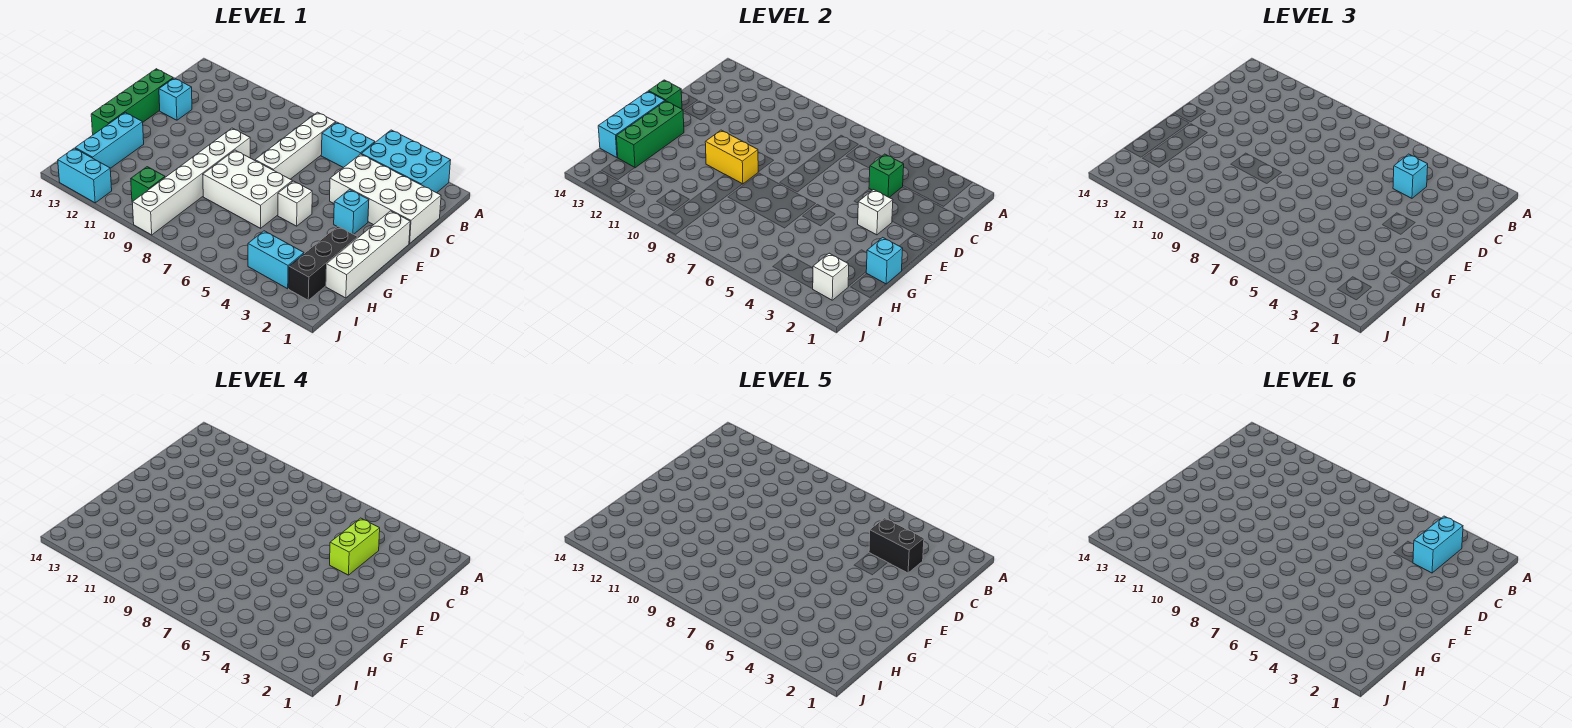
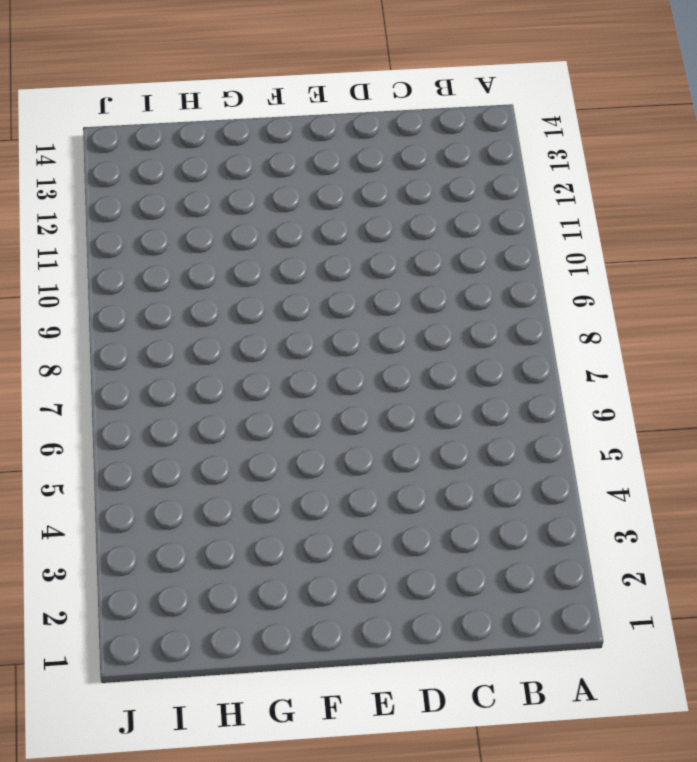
none -> cyan brick A2:B4 level 1
none -> cyan brick B5:B6 level 1
none -> white brick B7:E7 level 1

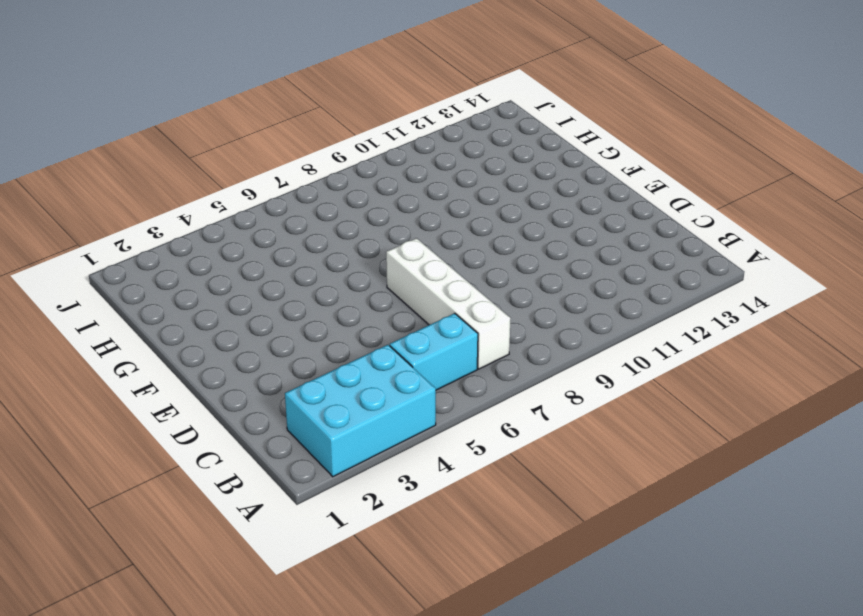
none -> white brick C1:D4 level 1
none -> cyan brick D13 level 1
none -> green brick D14:G14 level 1

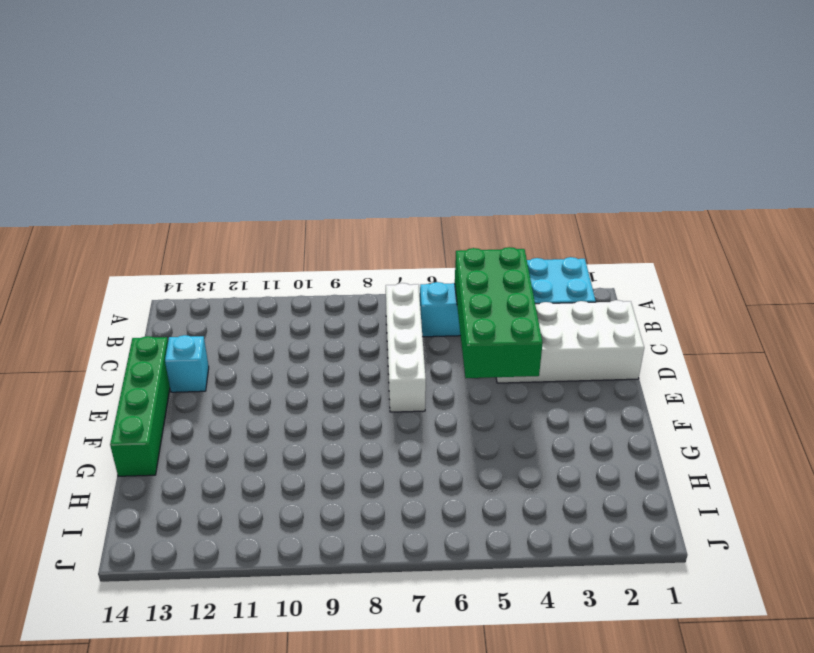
green brick B4:E5 level 2 -> green brick C4 level 2
none -> white brick E1:H1 level 1
none -> cyan brick E3 level 1
none -> white brick E9:J9 level 1

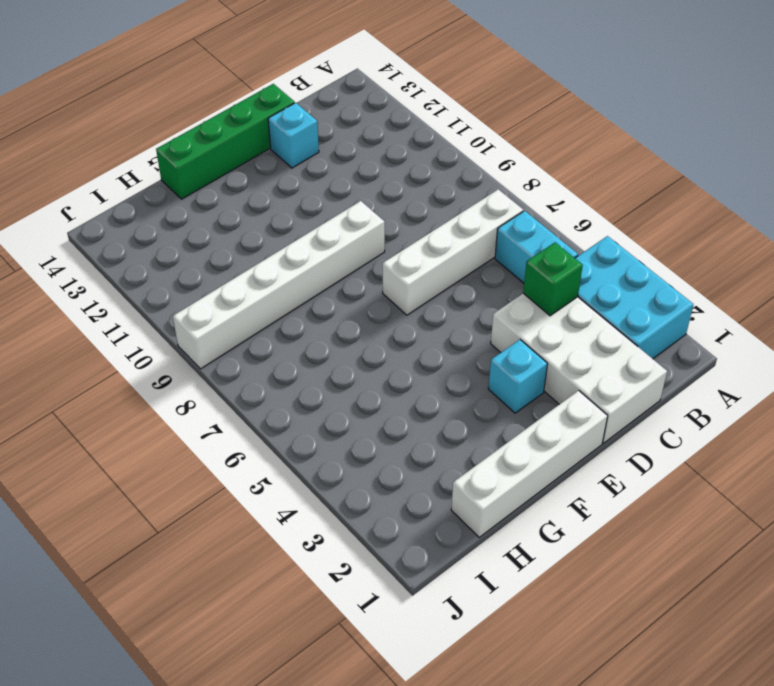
none -> white brick F5 level 1
none -> white brick F6:G8 level 1
none -> black brick G2:I2 level 1

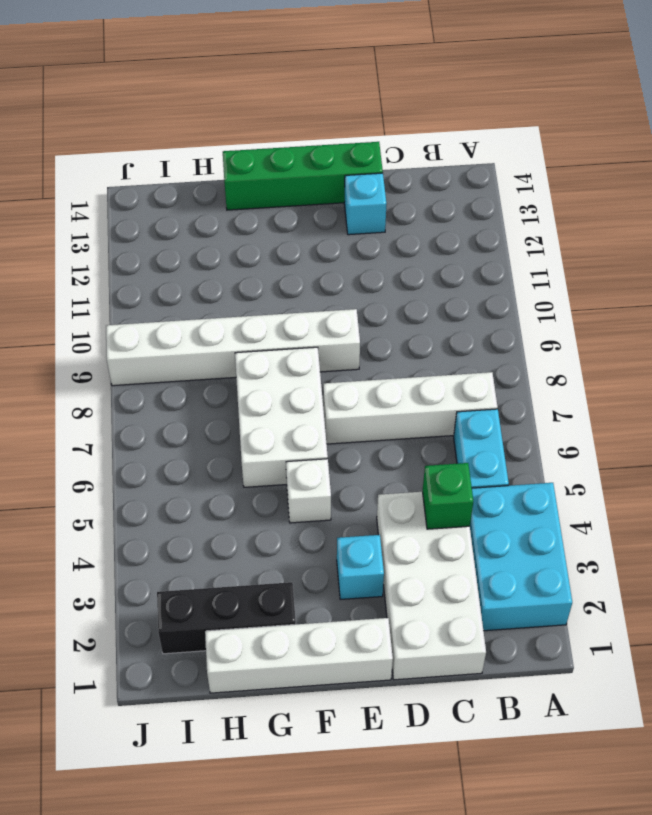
none -> cyan brick G13:I13 level 1
none -> cyan brick I3:I4 level 1
none -> green brick I10 level 1

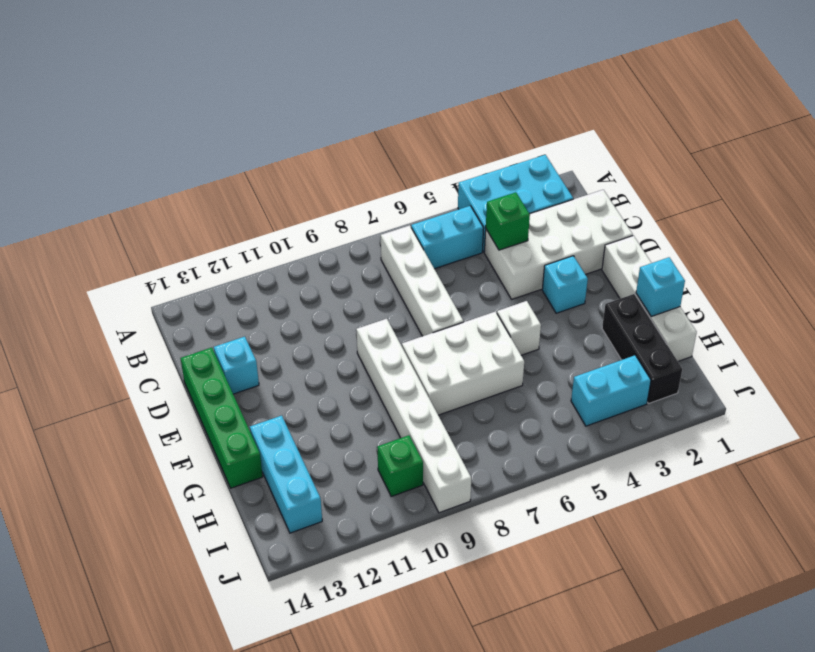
none -> cyan brick J12:J13 level 1
none -> white brick E3 level 2
none -> green brick E14 level 2

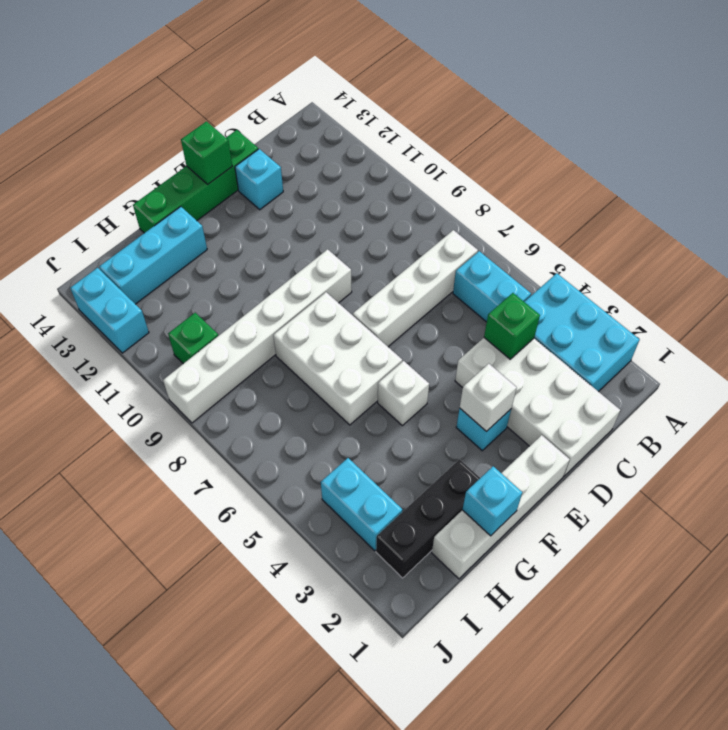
none -> yellow brick F9:F10 level 2
none -> green brick F13:H13 level 2
none -> cyan brick F14:H14 level 2

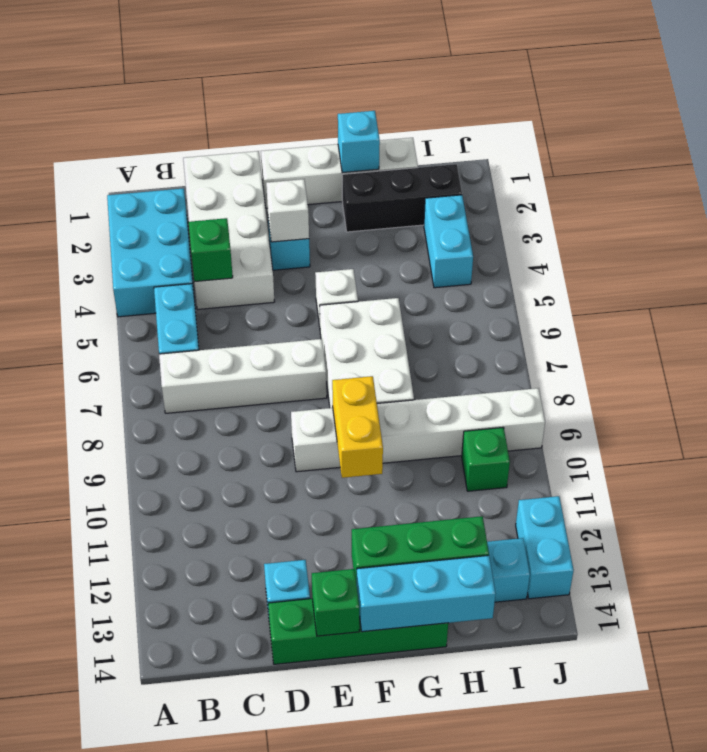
none -> white brick I2 level 2
none -> cyan brick C4 level 3
none -> lime brick C4:D4 level 4

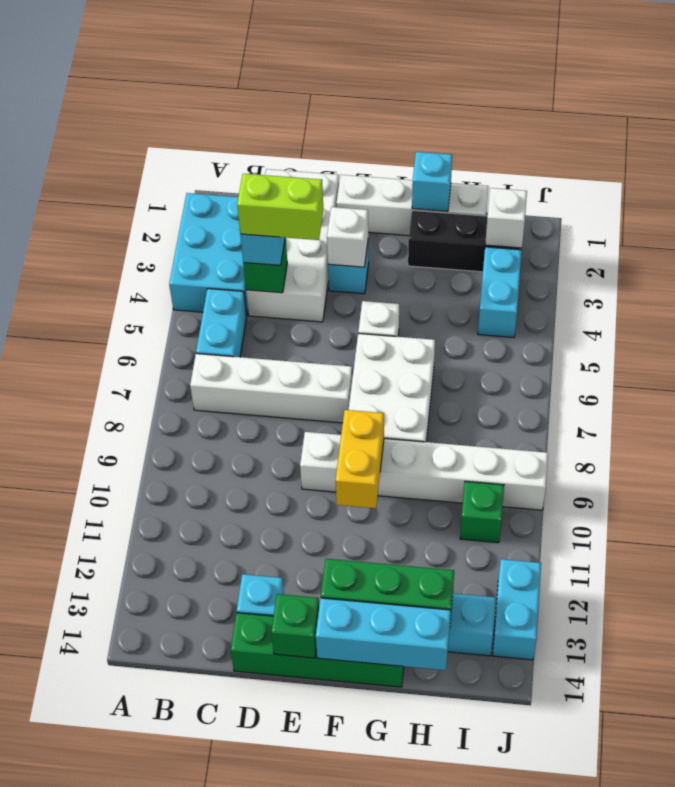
none -> black brick C3:C4 level 5
none -> cyan brick B3:C3 level 6

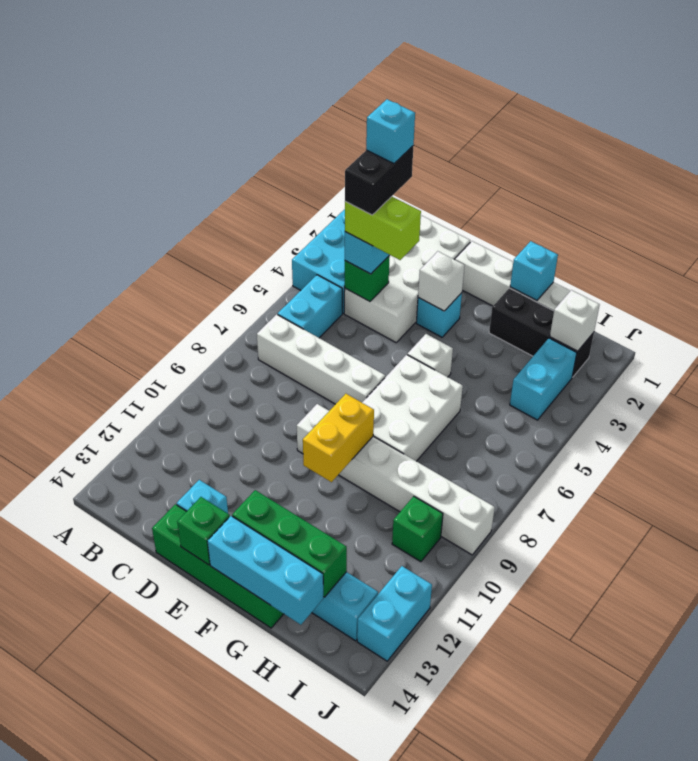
cyan brick C3 level 6 -> cyan brick B3:C3 level 6

